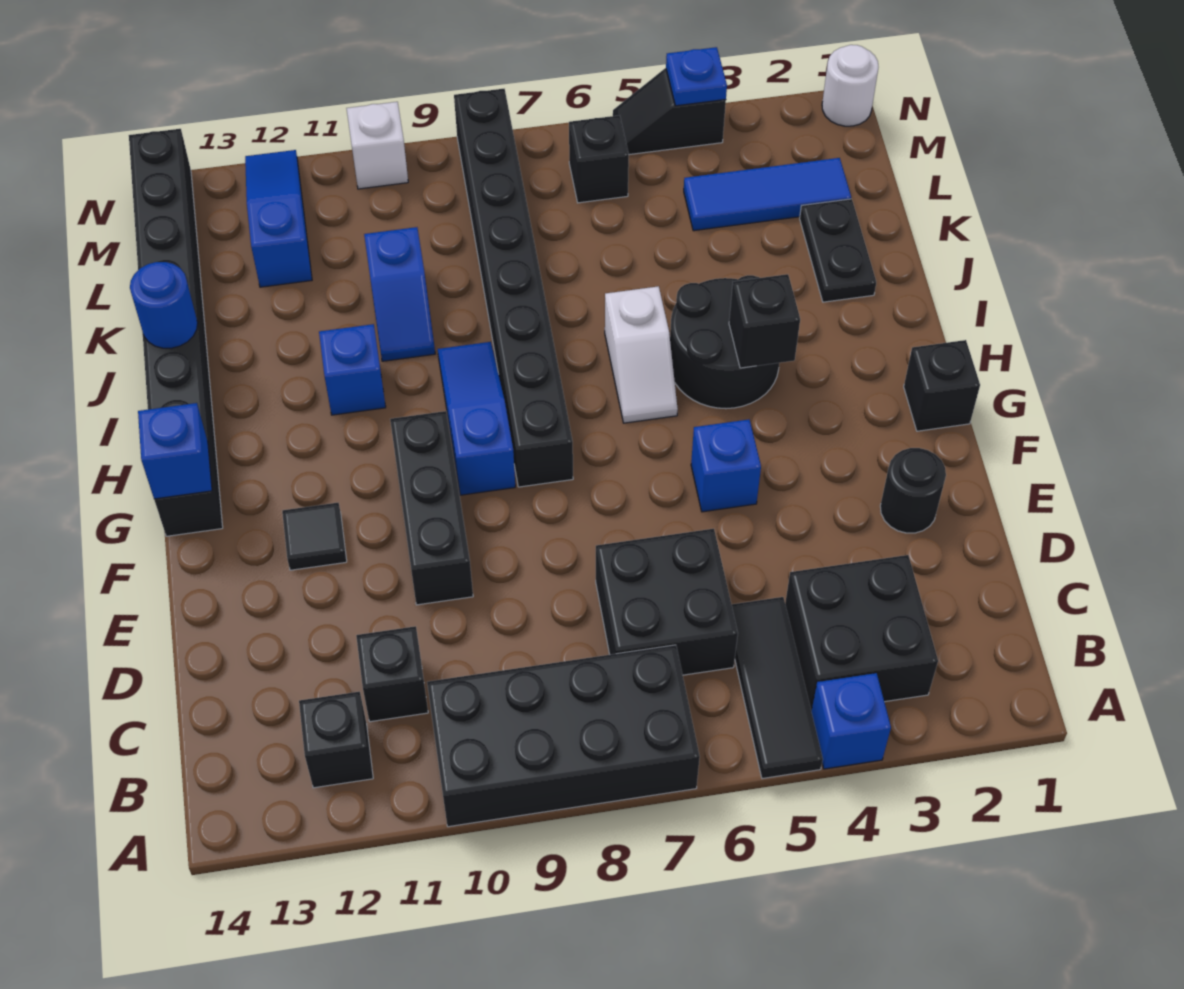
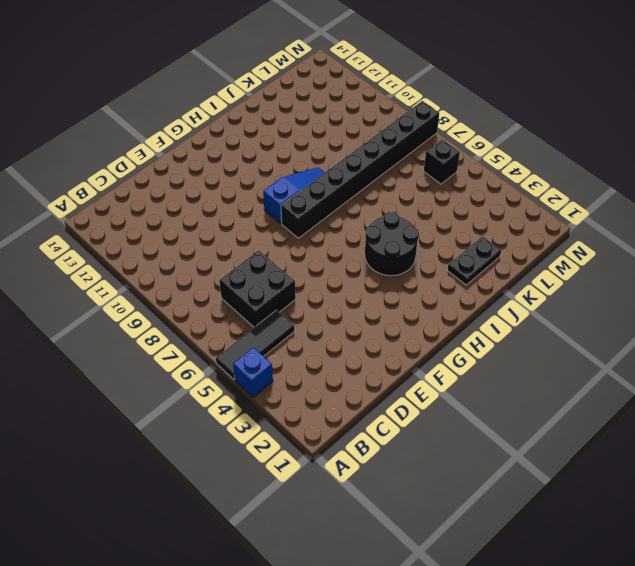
none -> black brick A7:B10 level 1
none -> black brick B3:C4 level 1
none -> black brick B12 level 1
none -> black brick C11 level 1

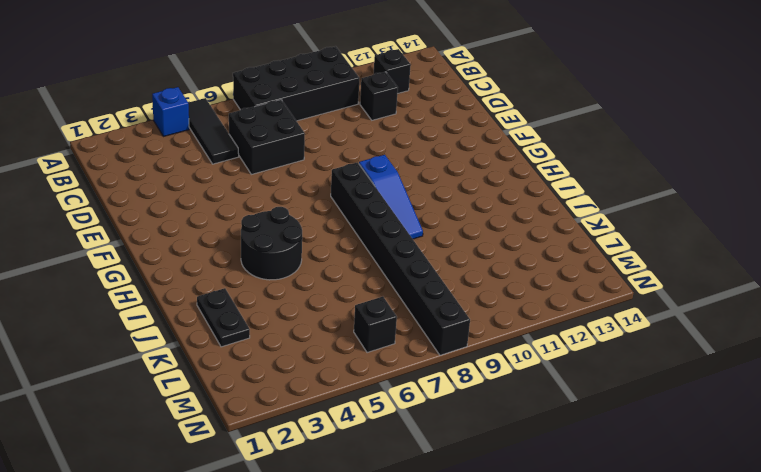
none -> black brick B3:C4 level 1
none -> black round brick E2 level 1
none -> black brick E10:G10 level 1
none -> blue brick F5 level 1

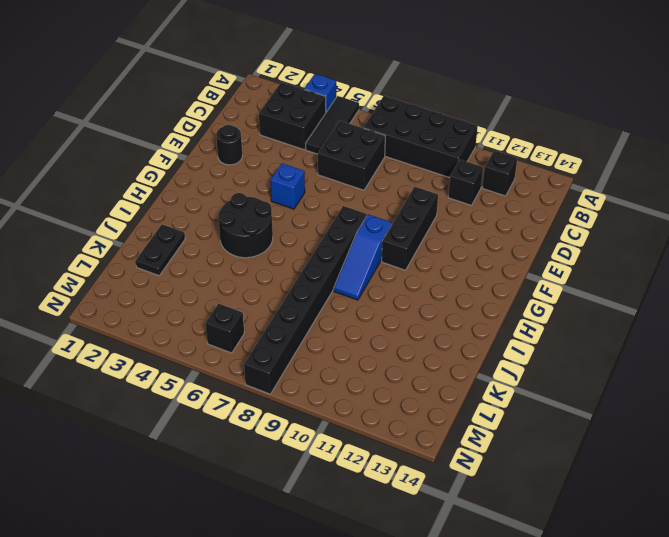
none -> black tile F12 level 1
none -> black brick G1 level 1
none -> black brick G14:N14 level 1
none -> white slope H6:I6 level 1 top I

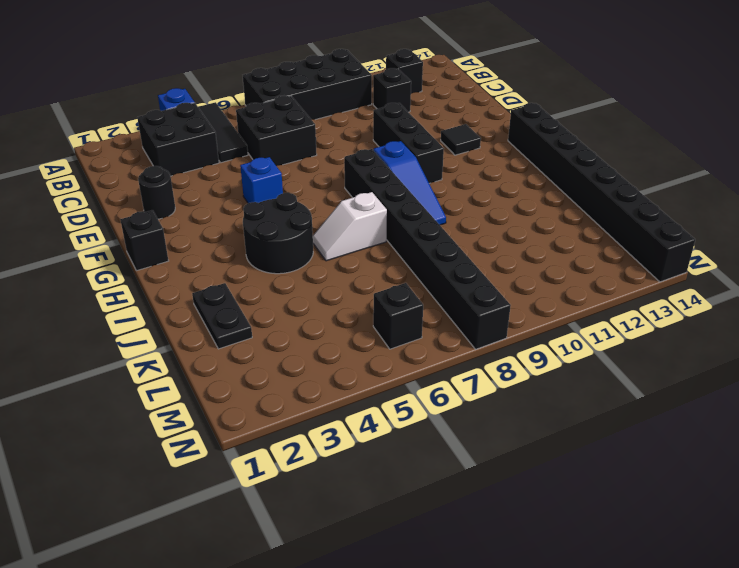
white slope I6:I7 level 1 top 7 -> white slope H6:I6 level 1 top I
none -> blue brick I11 level 1
none -> blue slope J10:K10 level 1 top K
none -> blue tile L2:L4 level 1
none -> blue slope L12:N12 level 1 top L

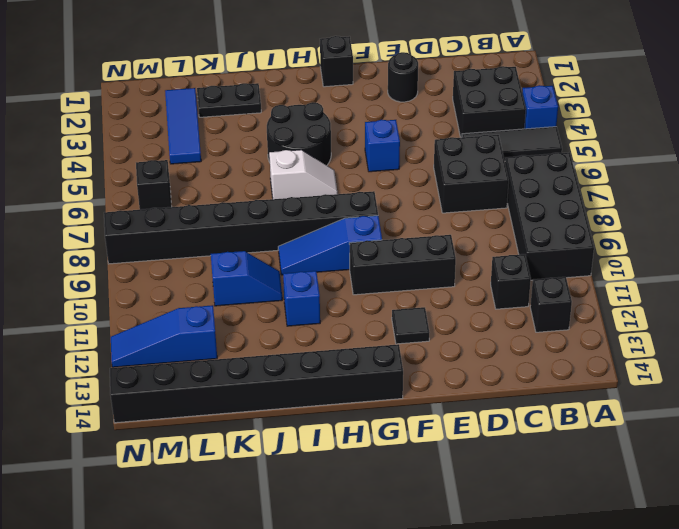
none -> white round brick N1 level 1
none -> black slope N4:N5 level 1 top 4
none -> white brick N10 level 1
none -> blue brick G14 level 2

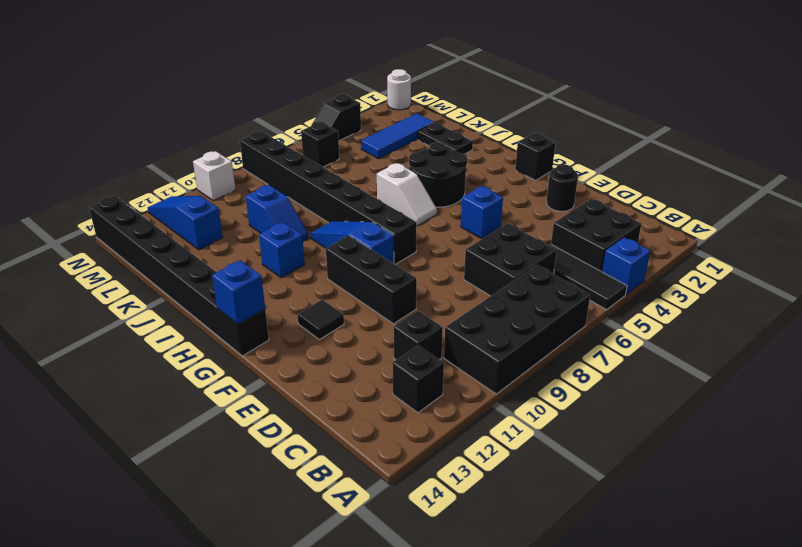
none -> black brick H4 level 2
none -> blue round brick J14 level 2
none -> blue plate N4 level 2

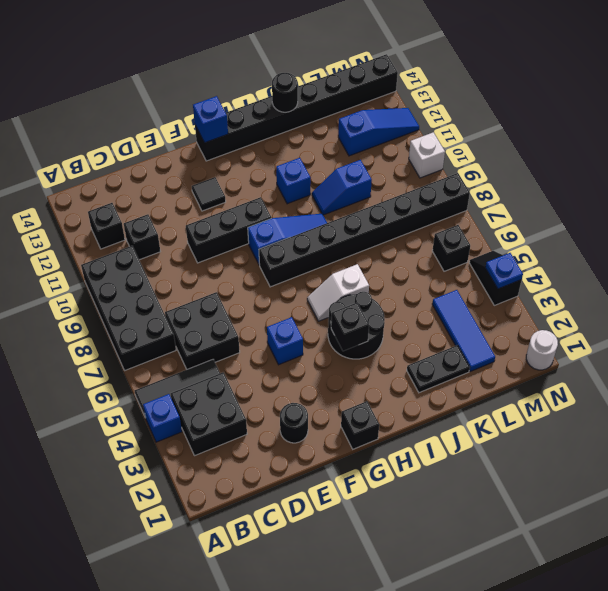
black round brick J14 level 2 -> blue round brick J14 level 2

